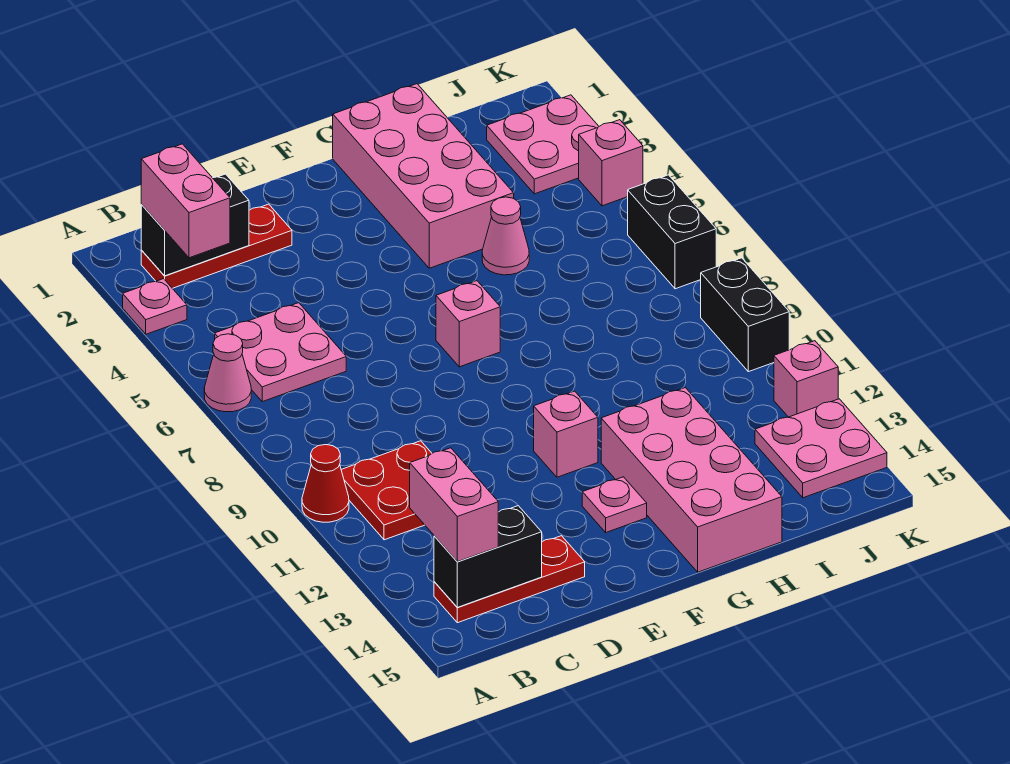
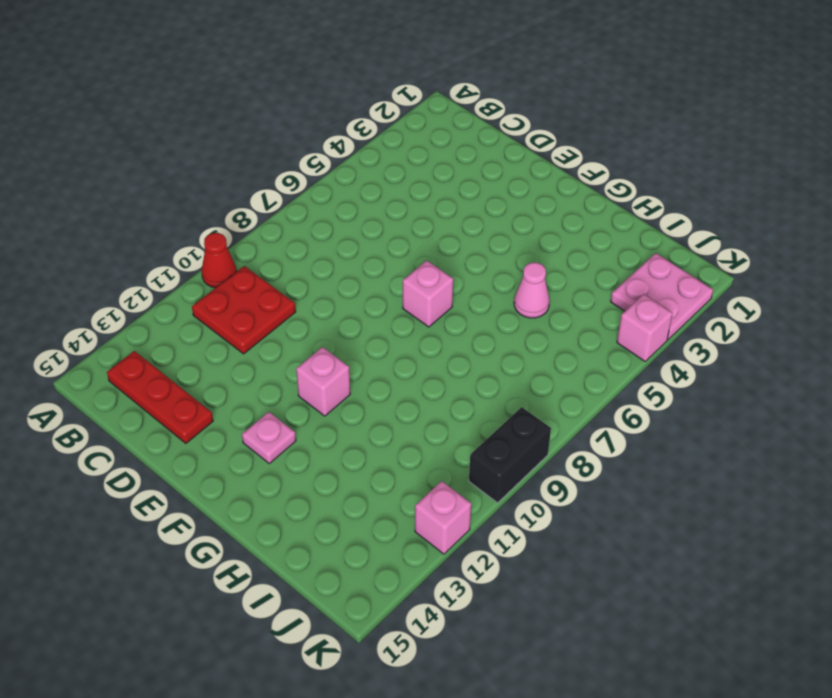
none -> pink plate A3 level 1
none -> pink cone A6 level 1
none -> red plate B2:D2 level 1

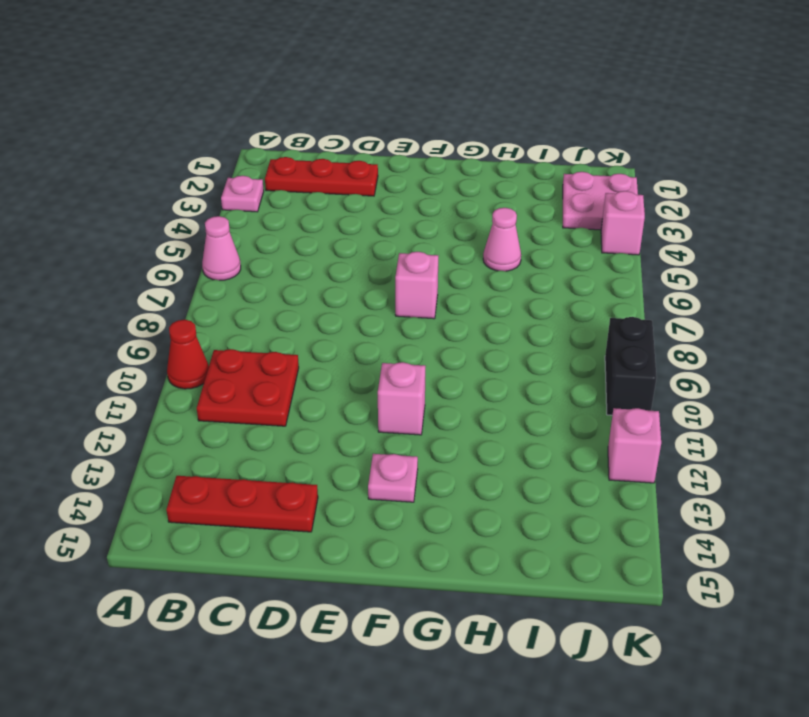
none -> pink plate B5:C6 level 1
none -> pink brick G1:H4 level 1
none -> pink brick G12:H15 level 1

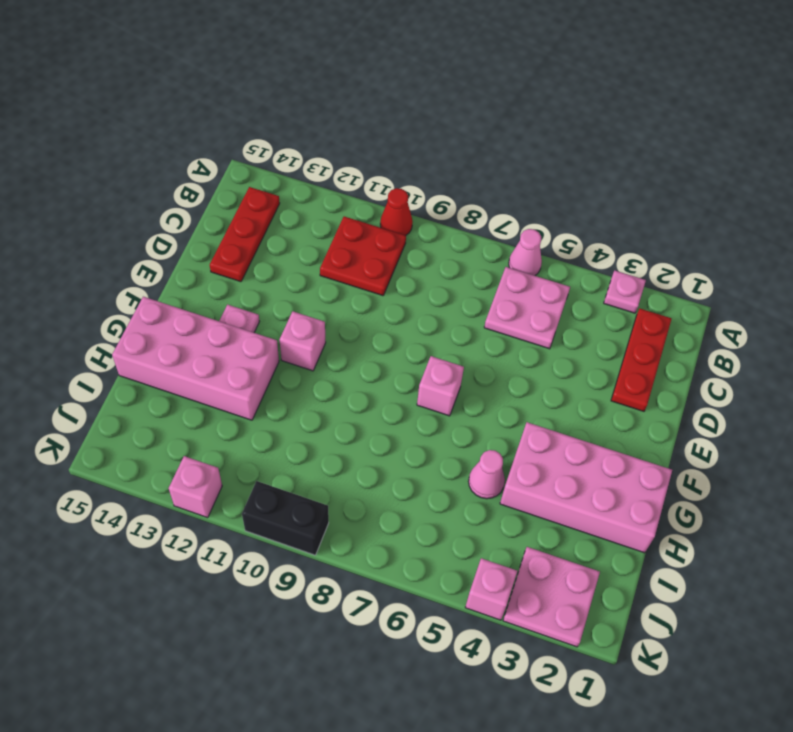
none -> pink plate J13:K14 level 1
none -> black brick K6:K7 level 1
none -> black brick B2:C2 level 2

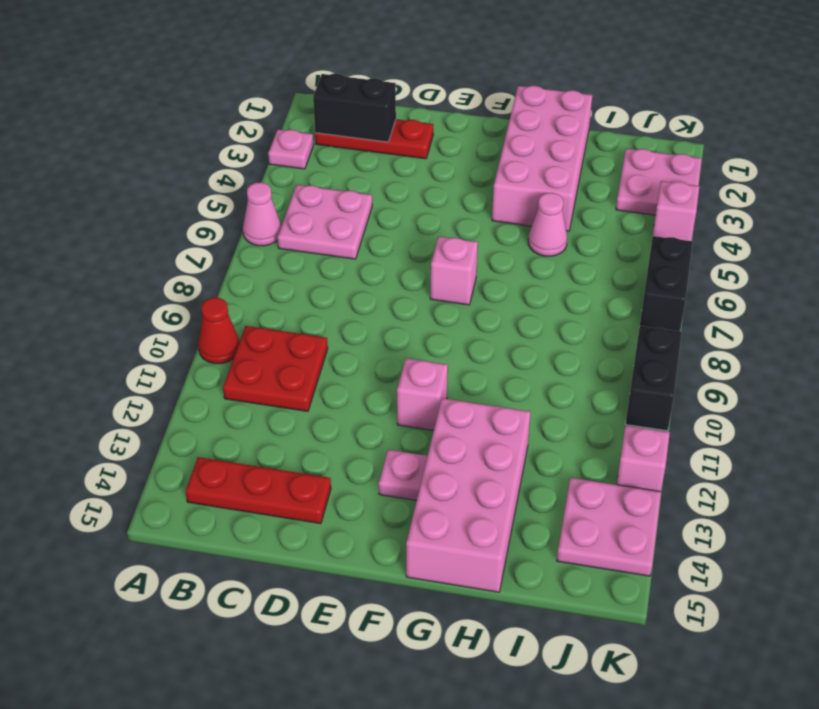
none -> black brick B14:C14 level 2
none -> pink brick B2:B3 level 3
none -> pink brick B13:B14 level 3

